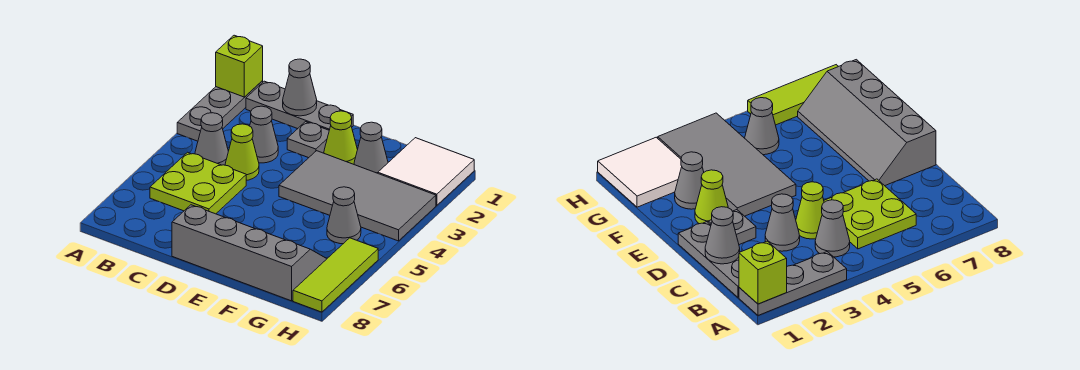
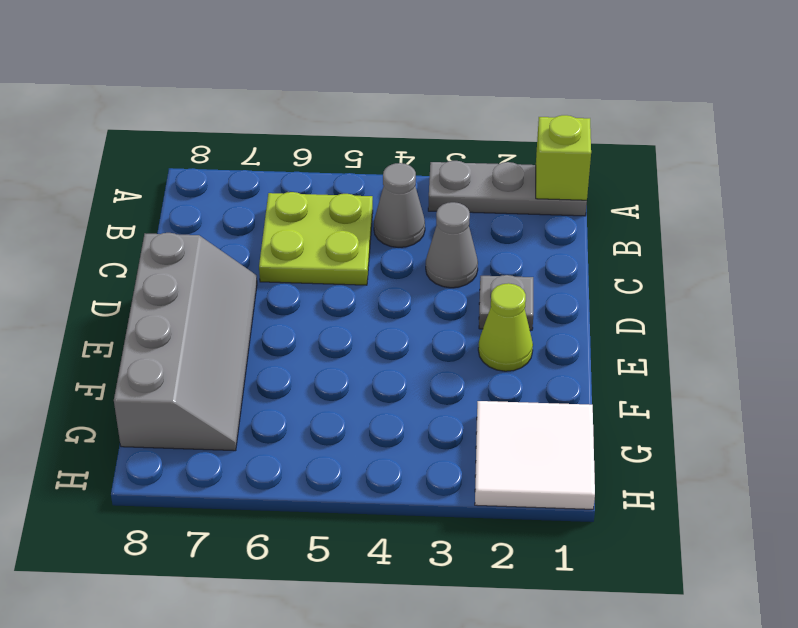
none -> grey plate B1:D1 level 1
none -> lime cone C4 level 1
none -> grey tile E3:H4 level 1

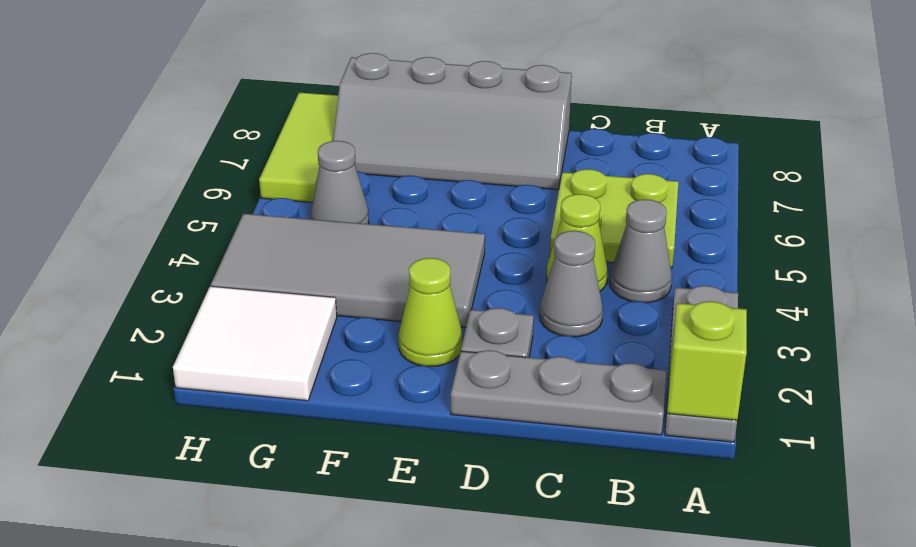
none -> grey cone F2 level 1
none -> grey cone C1 level 2

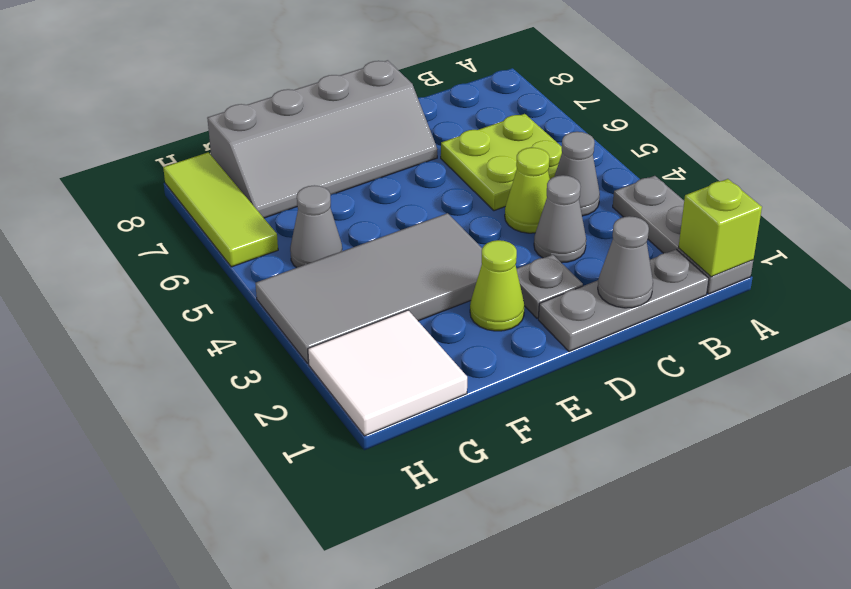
none -> grey cone F2 level 1

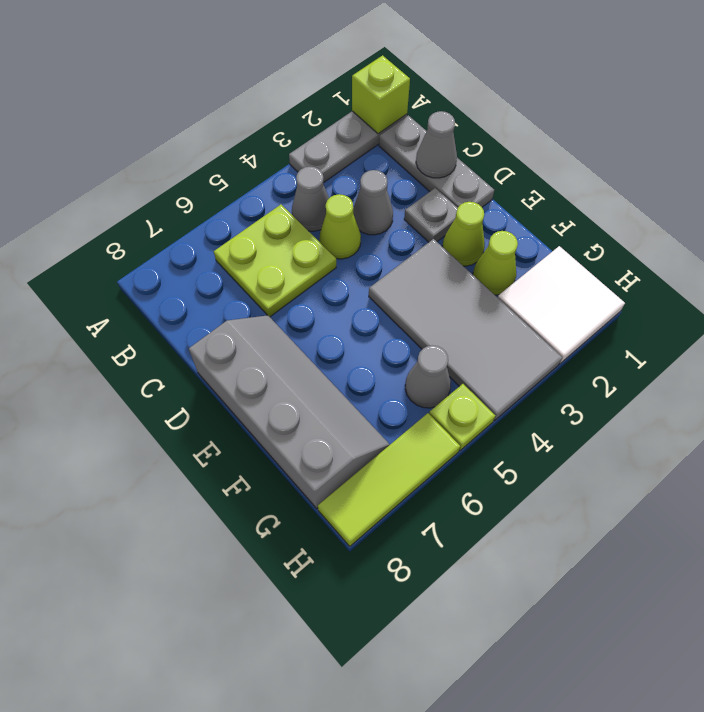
lime cone F2 level 1 -> grey cone F2 level 1
lime plate H5 level 1 -> none

